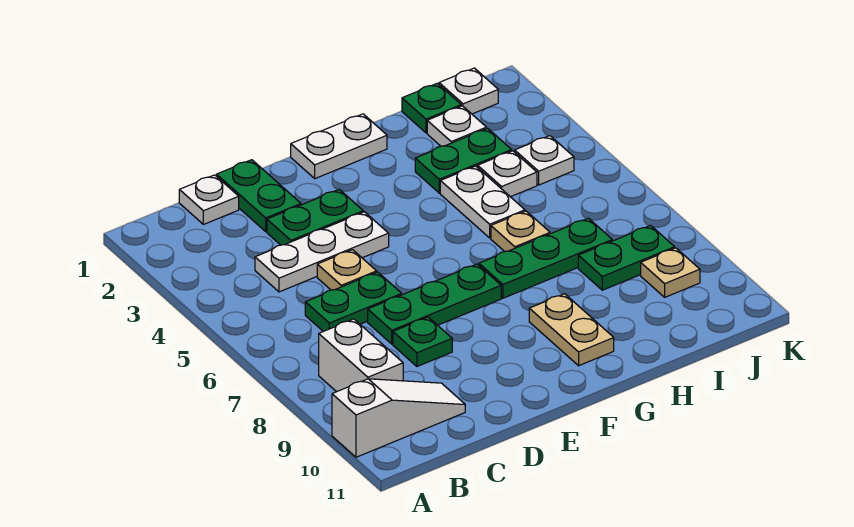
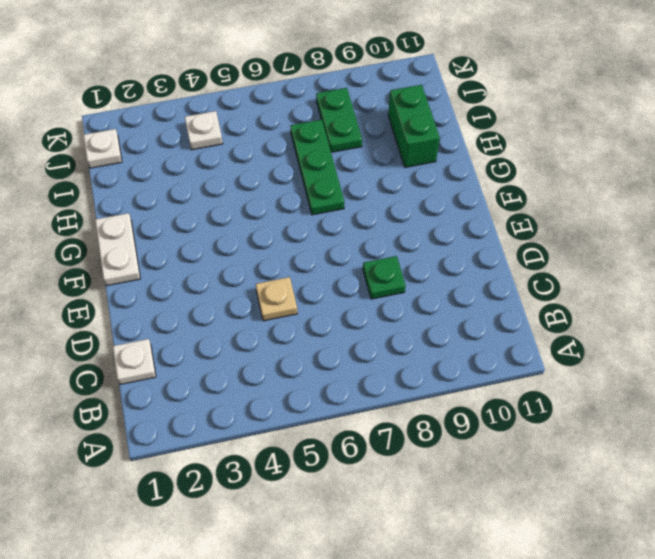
green brick H10:I10 level 1 -> none
none -> white slope A10:C10 level 1 top A
none -> white brick B8:B9 level 1
none -> white plate C4:E4 level 1

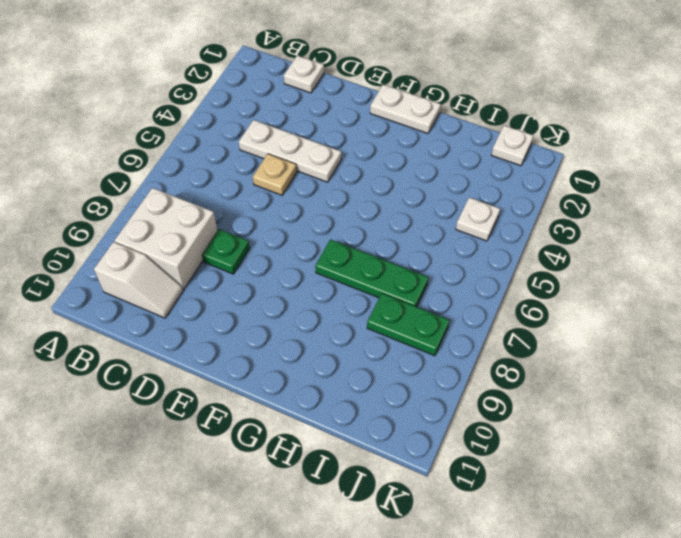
white brick B8:C9 level 1 -> white brick B8:B9 level 1
white slope B10:C10 level 1 top B -> white slope A10:C10 level 1 top A
none -> green plate C6:D6 level 1
none -> green plate D1:D2 level 1
none -> green plate D3:E3 level 1

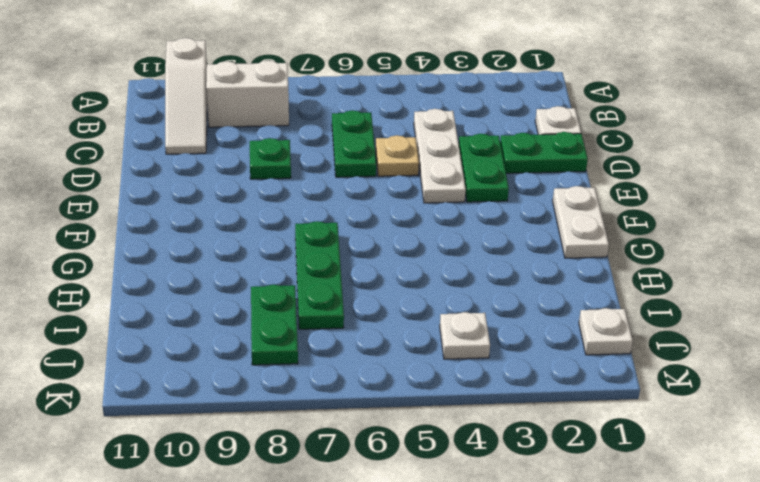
none -> green plate D7:F7 level 1
none -> tan plate G9:G10 level 1
none -> green plate H3:I3 level 1

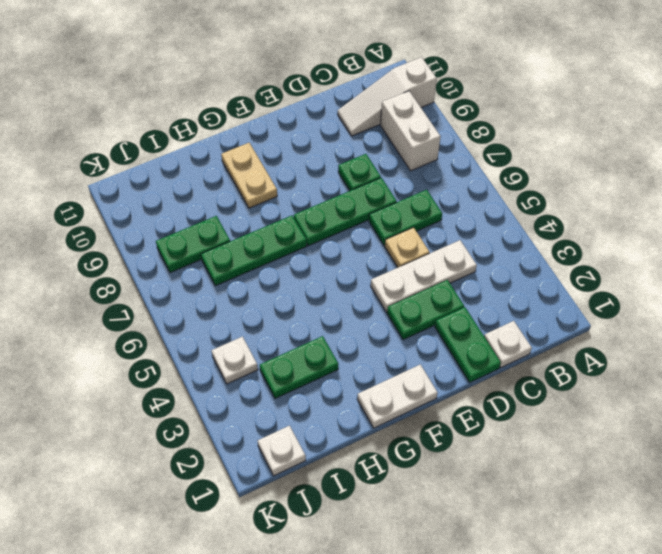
none -> white plate H4:H5 level 1
none -> tan plate H6 level 1
none -> green plate I1 level 1

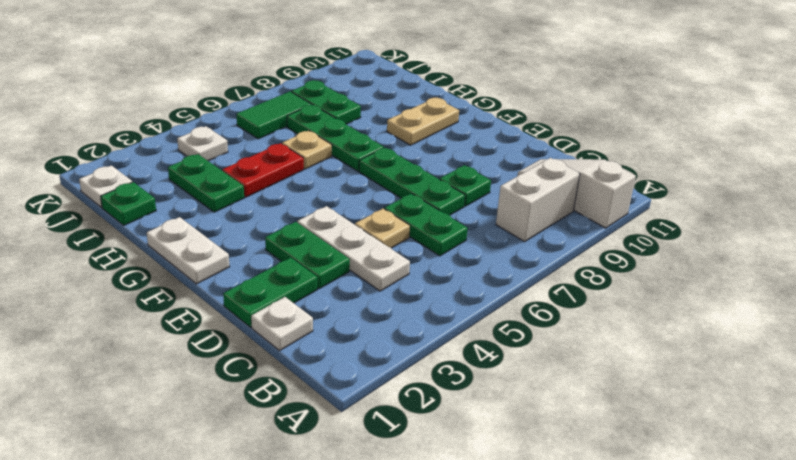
red plate H4:H5 level 1 -> white plate H4:H5 level 1
green tile J6:J7 level 1 -> none
none -> white plate I2 level 1
none -> white plate I4 level 1
none -> tan plate J9 level 1

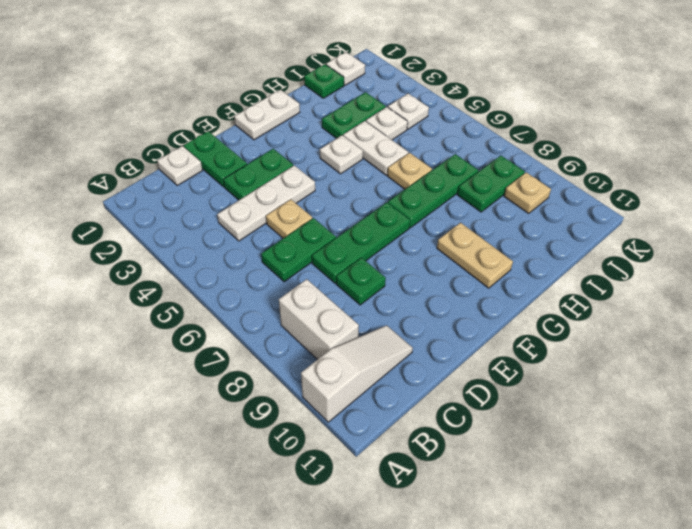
white plate G4 level 1 -> white plate I2 level 1

